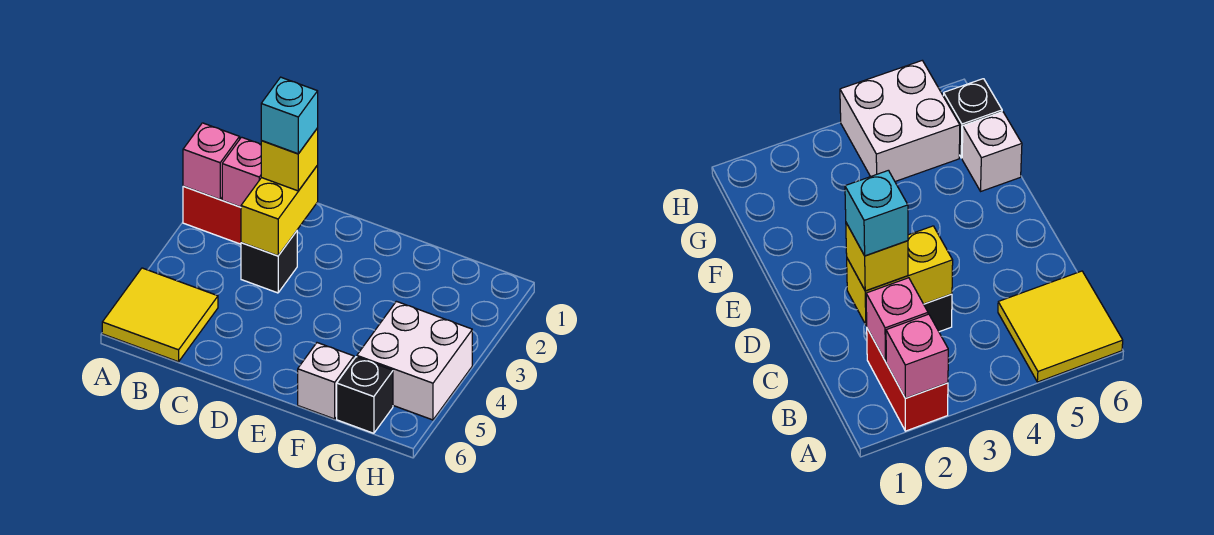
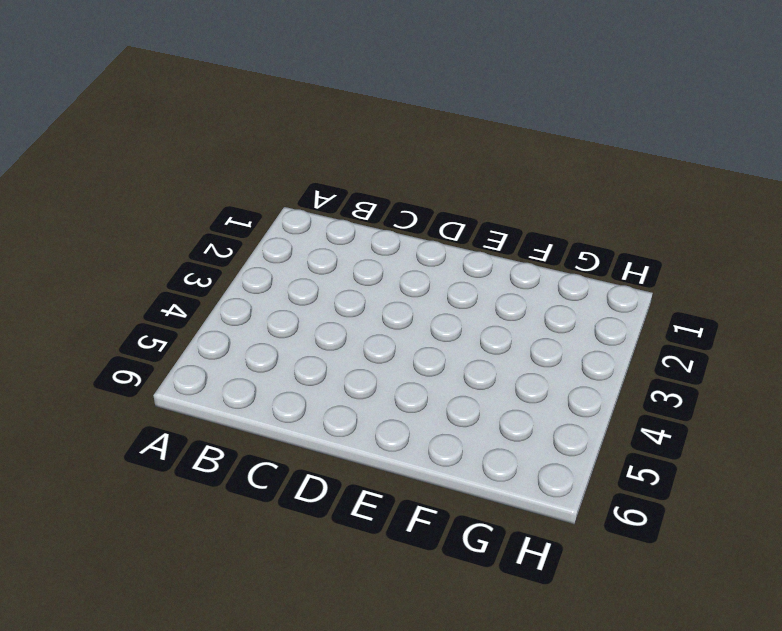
none -> red brick A2:B2 level 1
none -> yellow tile A5:B6 level 1

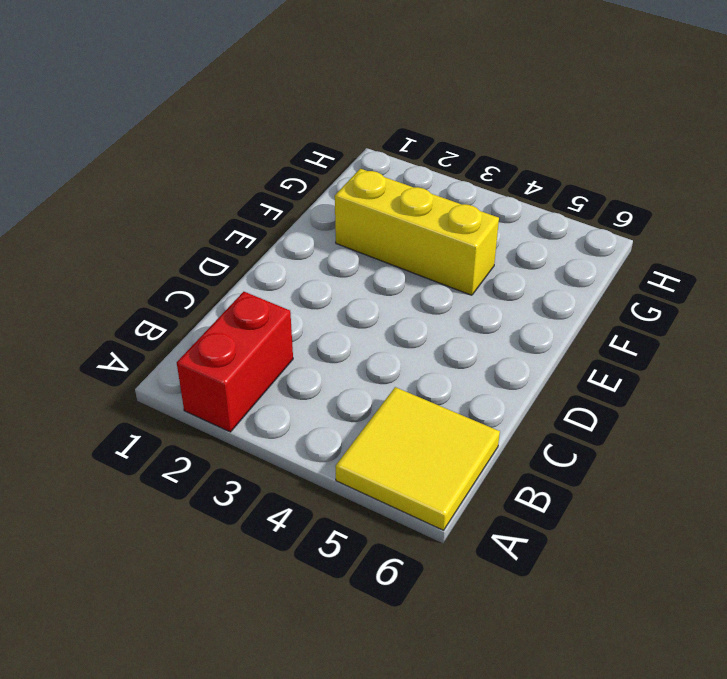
yellow brick F2:F4 level 1 -> none
none -> black brick C3 level 1
none -> white brick F6 level 1

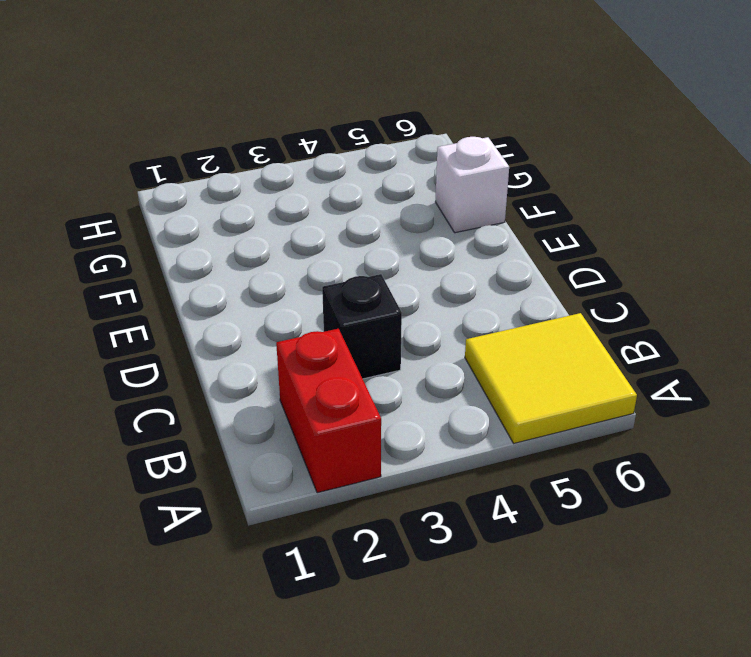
none -> white brick G4:H5 level 1
none -> black brick G6 level 1

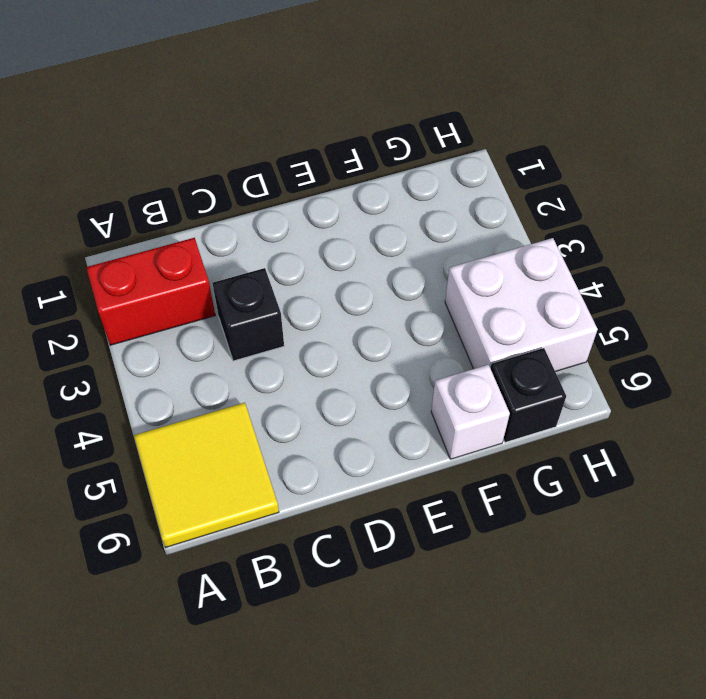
none -> pink brick A2 level 2
none -> pink brick B2 level 2

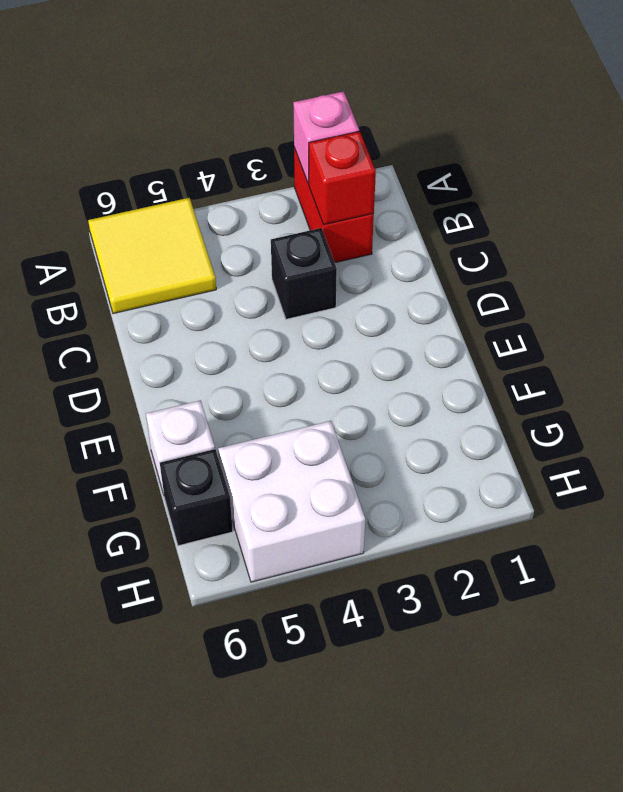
red brick B2 level 2 -> pink brick B2 level 2
none -> yellow brick C2:C3 level 2
none -> yellow brick C2 level 3

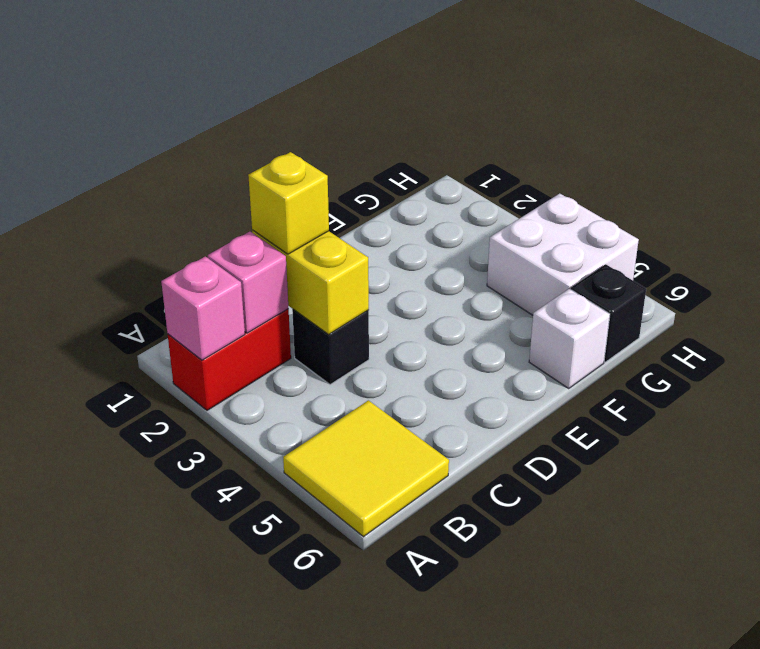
none -> cyan brick C2 level 4

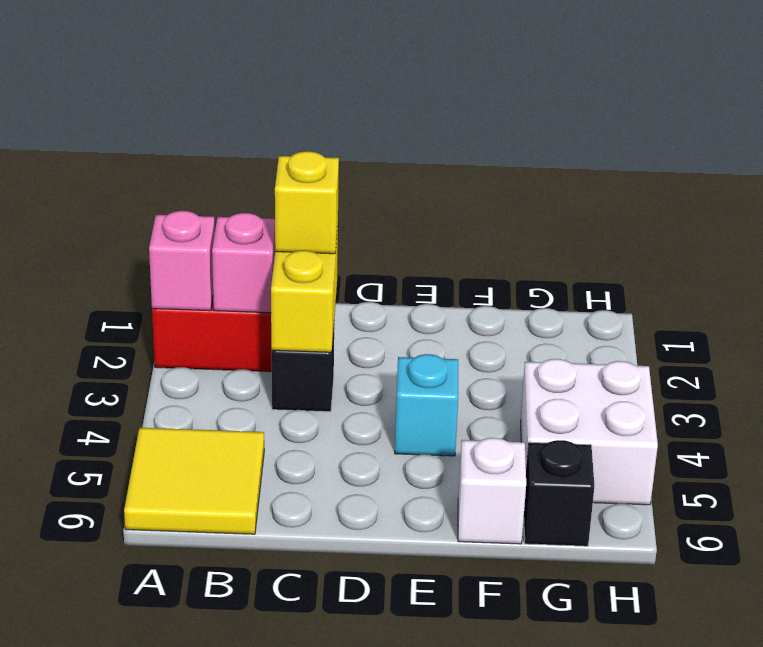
cyan brick E4 level 1 -> cyan brick C2 level 4

